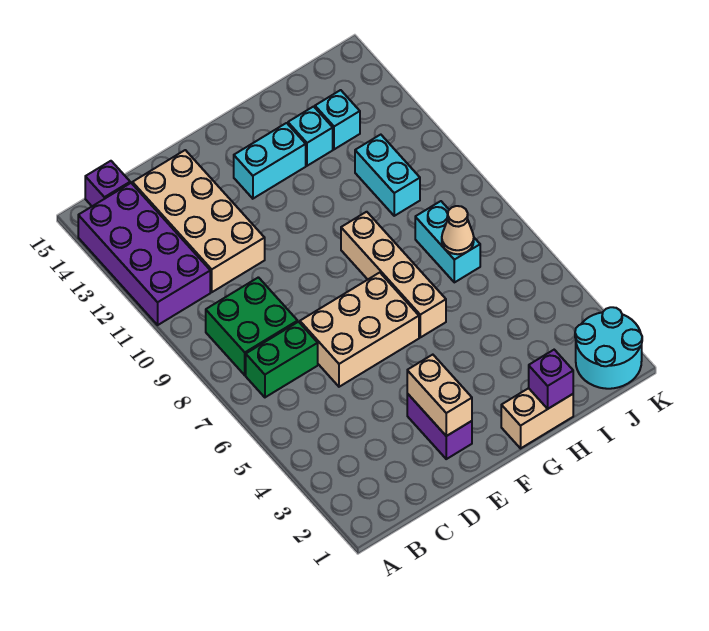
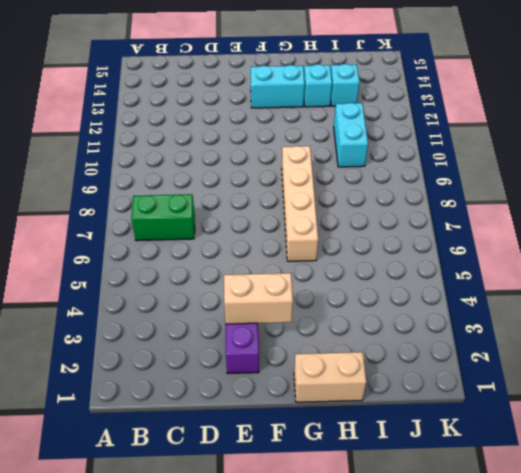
tan brick E3:F3 level 2 -> tan brick E2:E3 level 2
none -> purple brick A11:B14 level 1
none -> green brick B8:C9 level 1
none -> purple brick B15 level 1

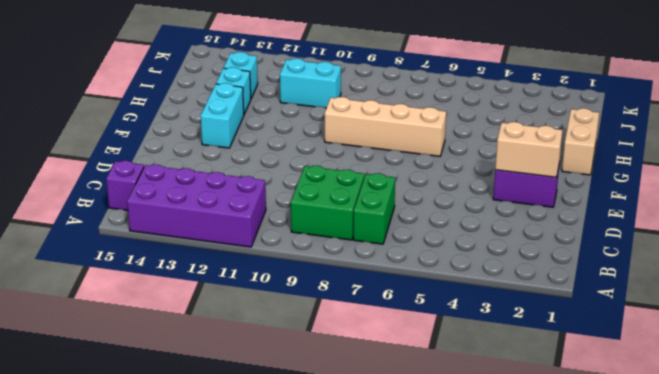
none -> tan brick C11:D14 level 1
none -> tan brick D6:F7 level 1
none -> cyan brick I7:I8 level 1

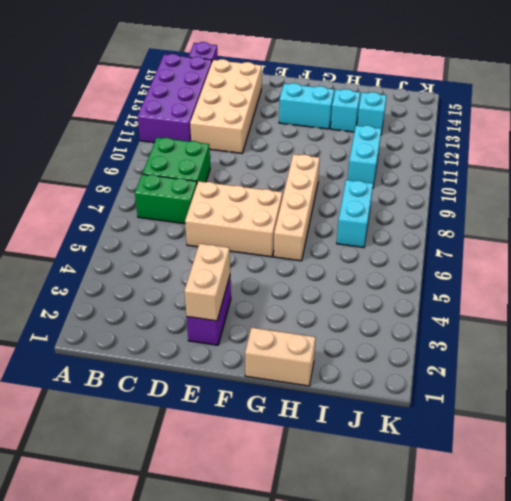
none -> cyan round brick J1:K2 level 1
none -> purple brick H1 level 2
none -> tan cone I7 level 2

